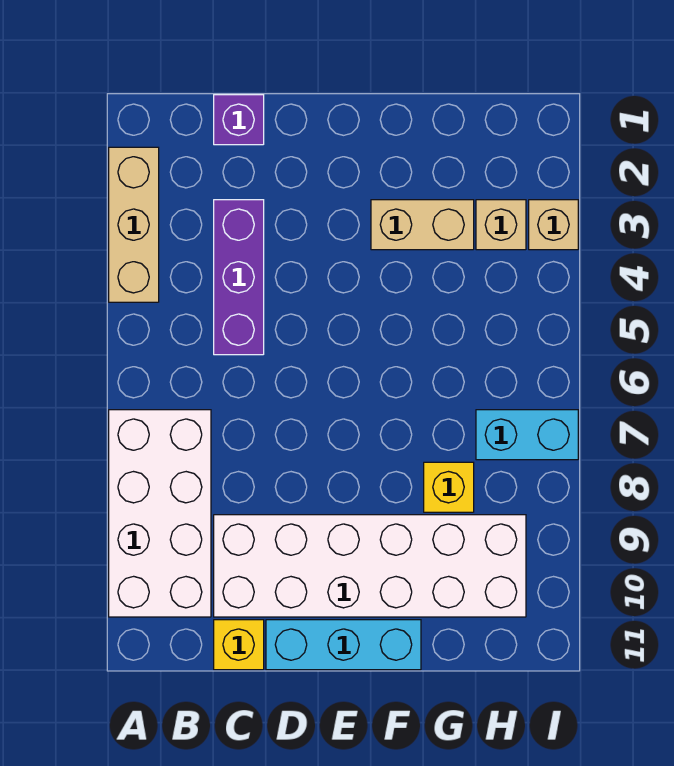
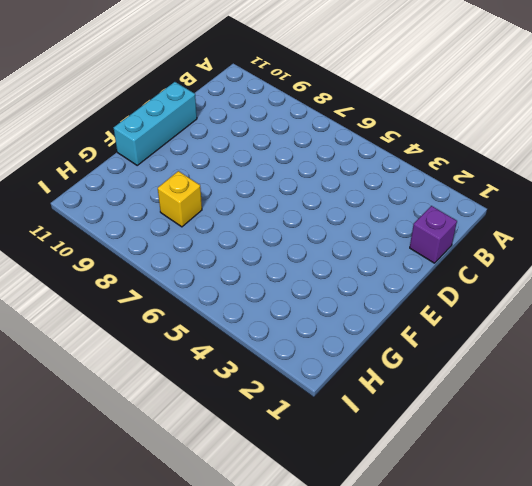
none -> tan brick A2:A4 level 1
none -> white brick A7:B10 level 1
none -> purple brick C3:C5 level 1

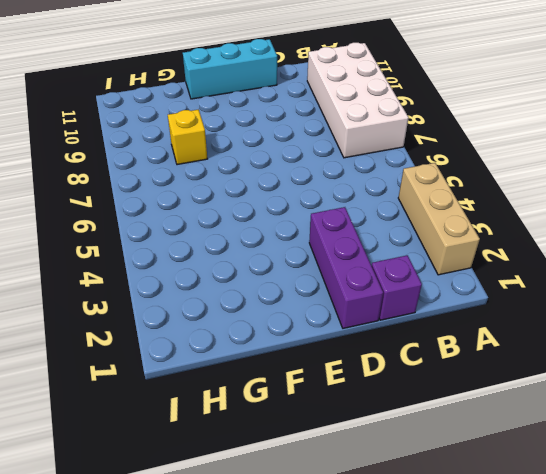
purple brick D1:D3 level 1 -> purple brick C3:C5 level 1
none -> white brick C9:H10 level 1
none -> yellow brick C11 level 1
none -> tan brick F3:G3 level 1

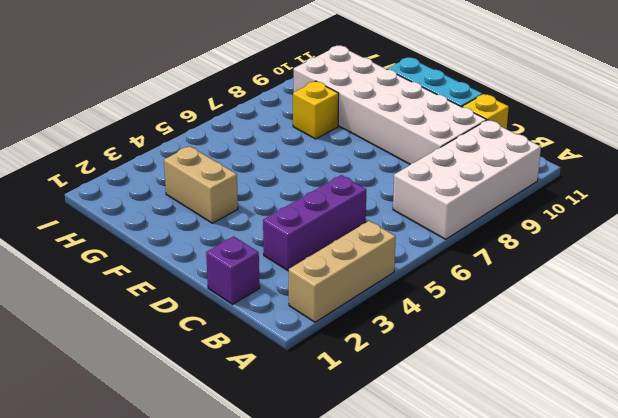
none -> tan brick H3 level 1
none -> cyan brick H7:I7 level 1
none -> tan brick I3 level 1

